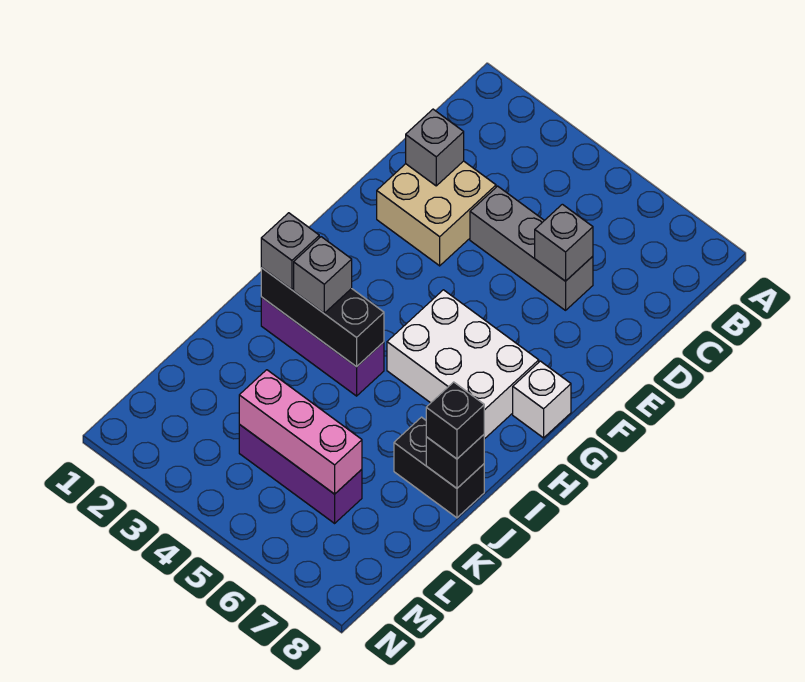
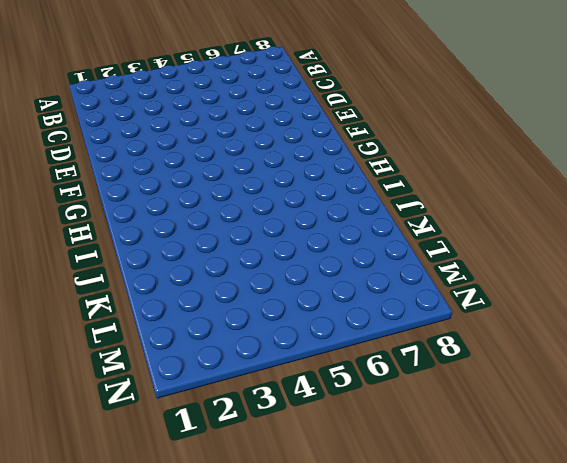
none -> tan brick D2:E3 level 1
none -> grey brick D4:D6 level 1
none -> white brick G5:H7 level 1

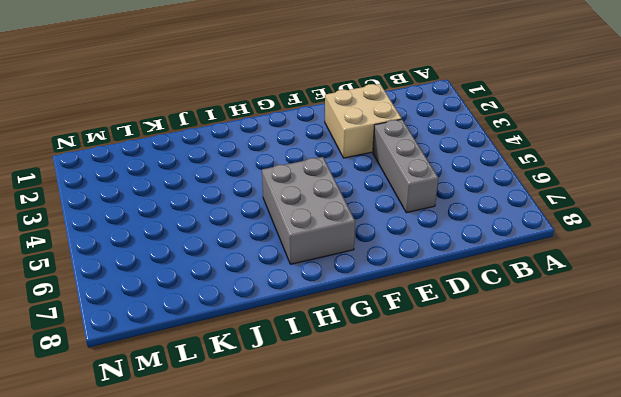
grey brick G5:H7 level 1 -> white brick G5:H7 level 1
none -> white brick G8 level 1
none -> purple brick I2:I4 level 1
none -> black brick J7:J8 level 1

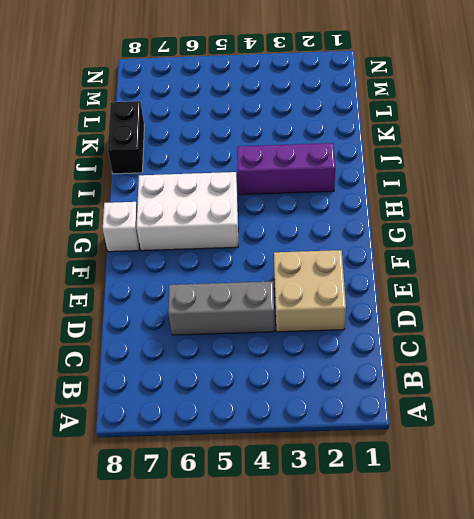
black brick J8:K8 level 1 -> black brick J7:J8 level 1
none -> purple brick L4:L6 level 1
none -> grey brick D2 level 2
none -> grey brick D6 level 2

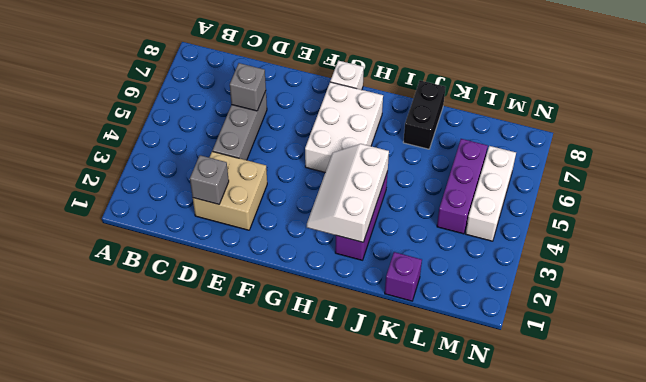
white slope H2:I4 level 2 top I -> black brick I2:I4 level 2
purple brick K1 level 1 -> none
white brick M4:M6 level 1 -> none
none -> black brick J8 level 2
none -> pink brick L4:L6 level 2
none -> grey brick I2 level 3

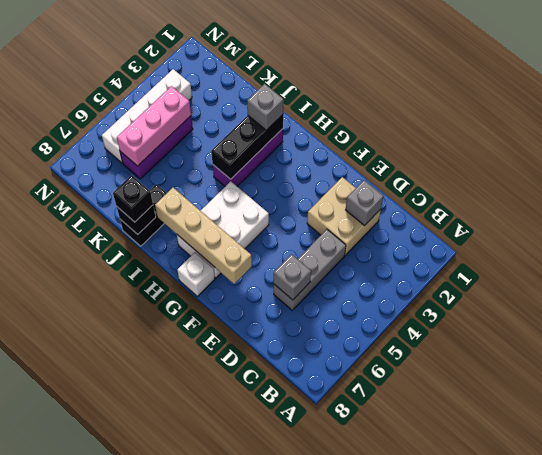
tan brick F7:I7 level 2 -> none
white brick M3:M6 level 1 -> none
none -> grey brick I3 level 3

